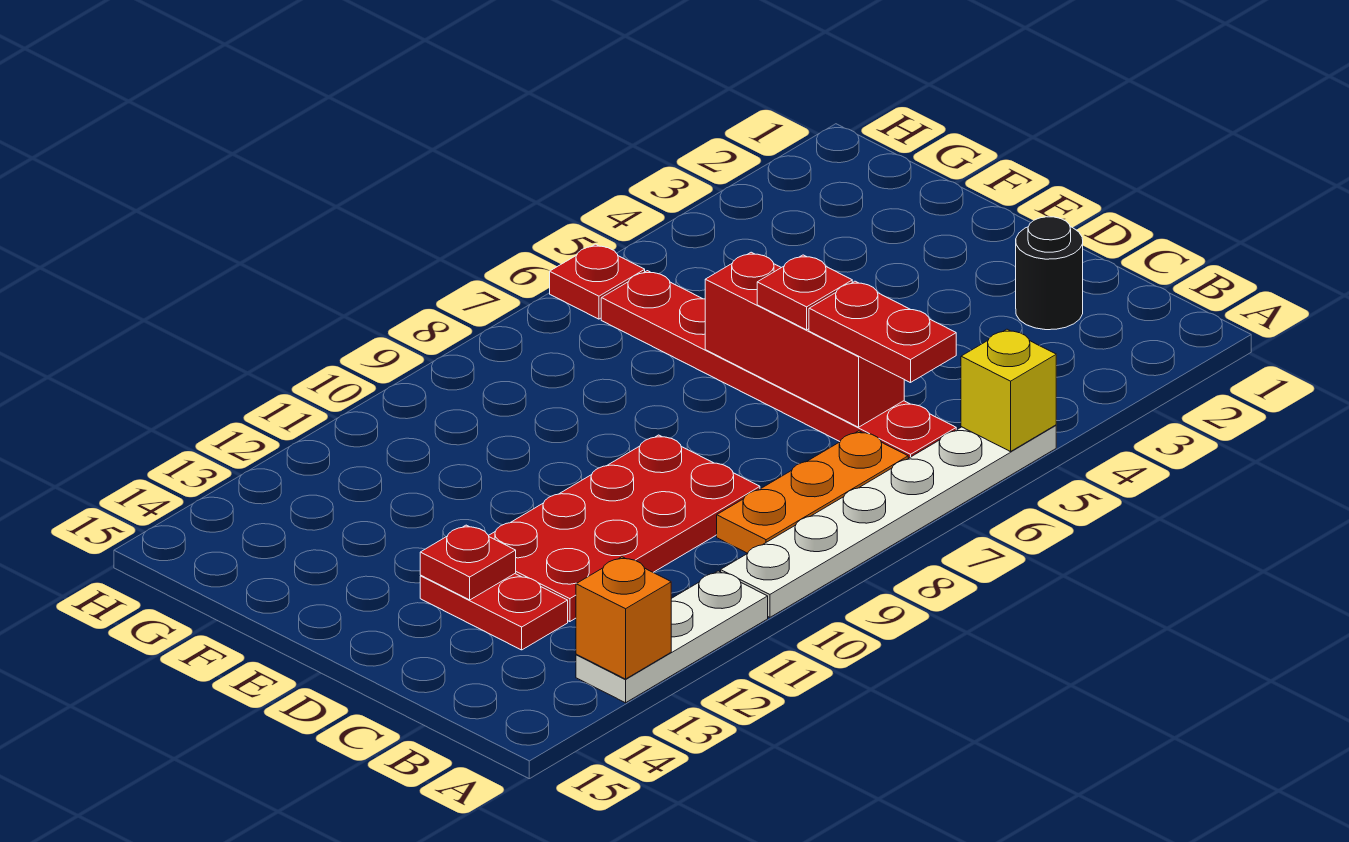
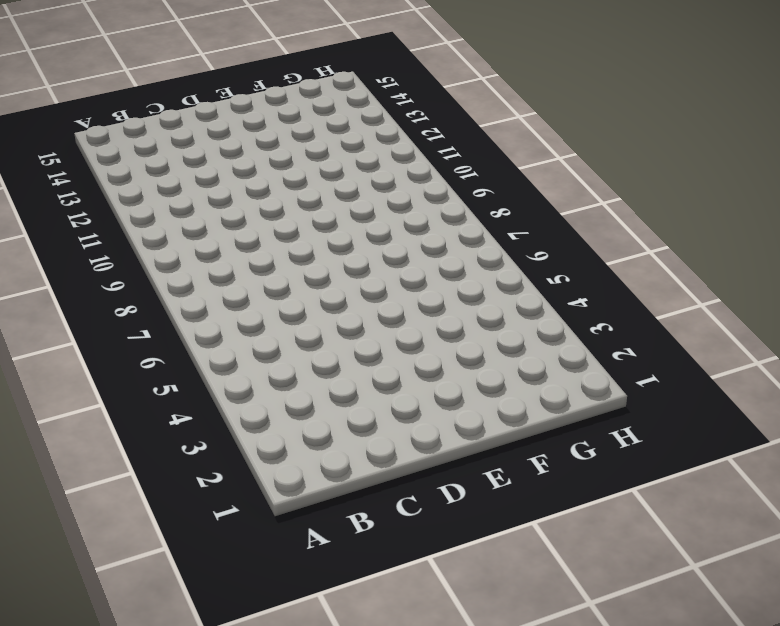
none -> white plate A5:A10 level 1
none -> white plate A11:A13 level 1
none -> red plate B6:G6 level 1

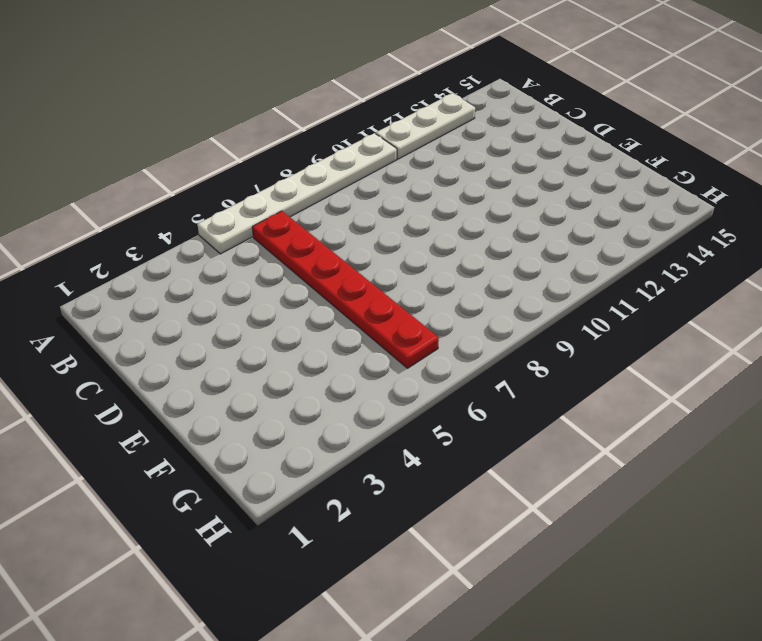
none -> orange plate B7:B9 level 1
none -> black round brick C2 level 1
none -> red plate C9:D12 level 1

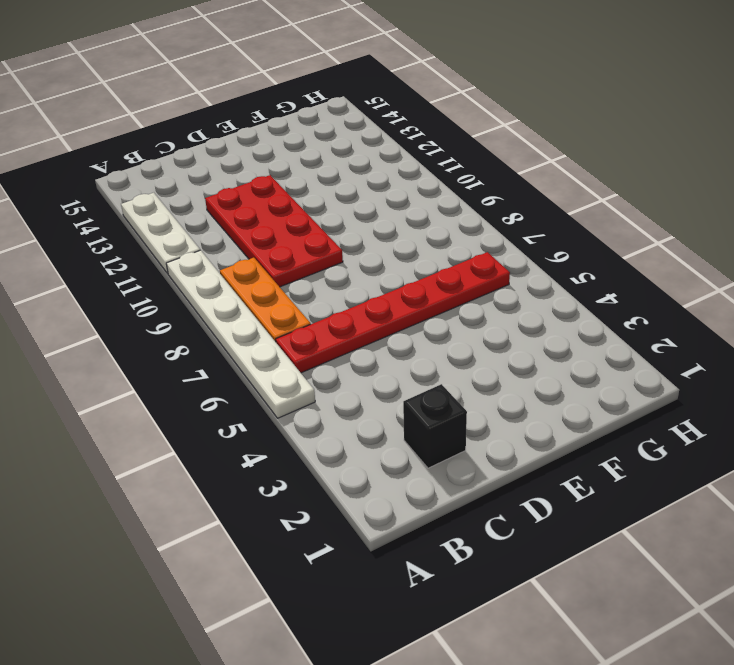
black brick C2 level 1 -> black round brick C2 level 1
none -> red plate C13:D13 level 1
none -> red plate H6 level 1
none -> yellow brick A5 level 2

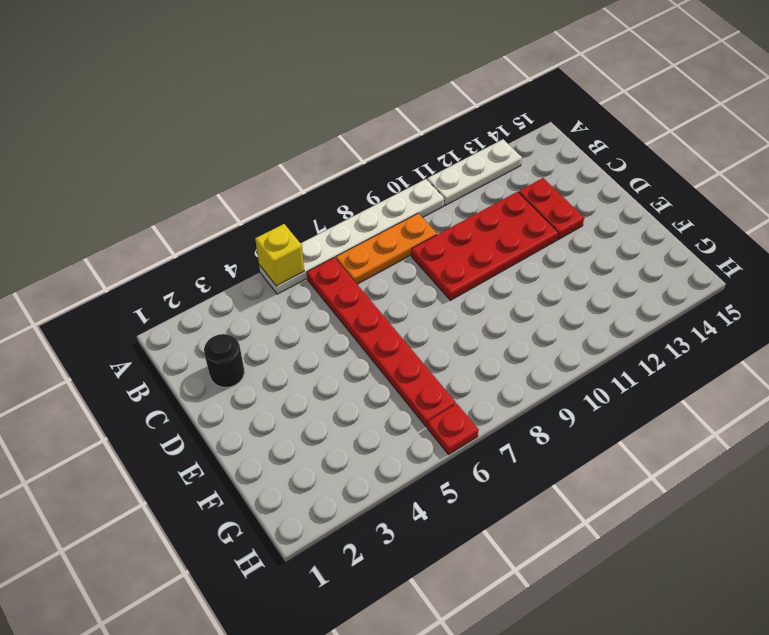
none -> orange brick A13 level 2
none -> red brick C6:E6 level 2
none -> red plate D13 level 2

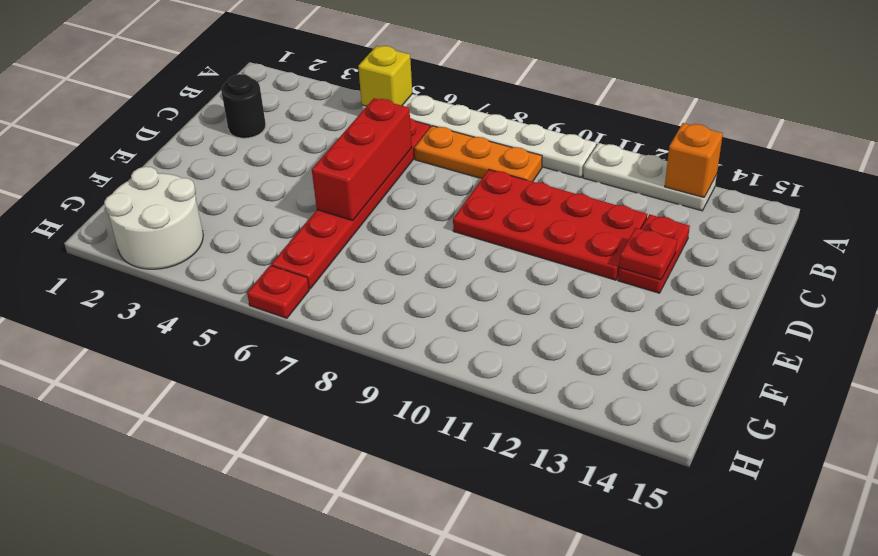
white round brick G2:H3 level 1 -> none
none -> red plate B6:C6 level 3
none -> red plate D6 level 3

